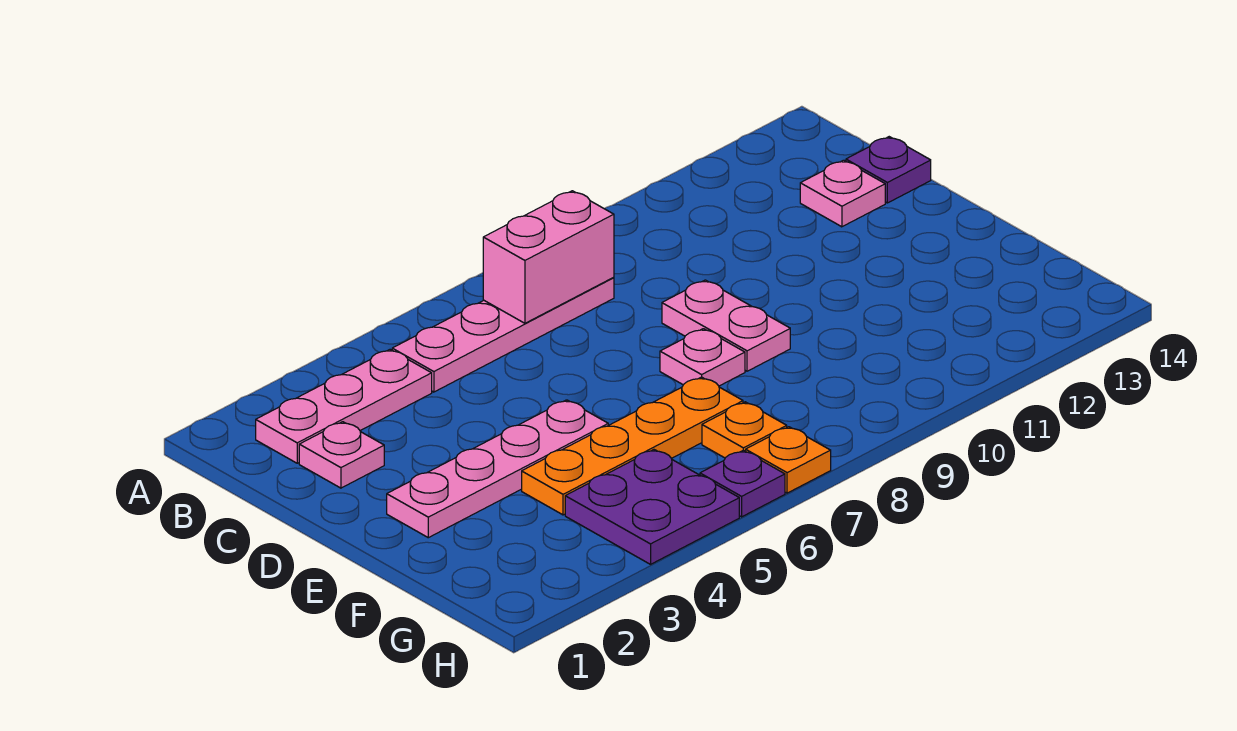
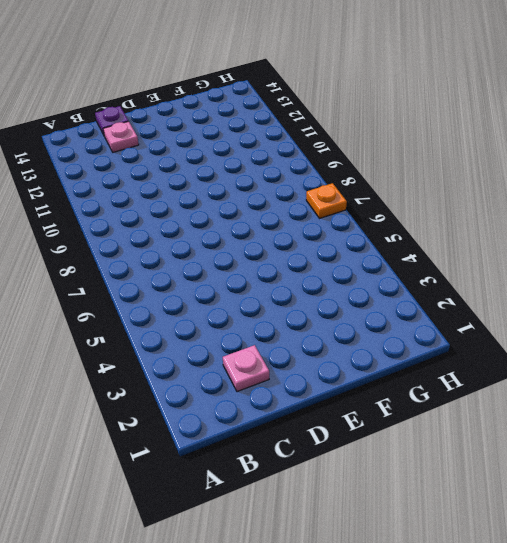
none -> pink plate B2:B4 level 1
none -> pink plate B5:B8 level 1
none -> pink plate D9:E9 level 1

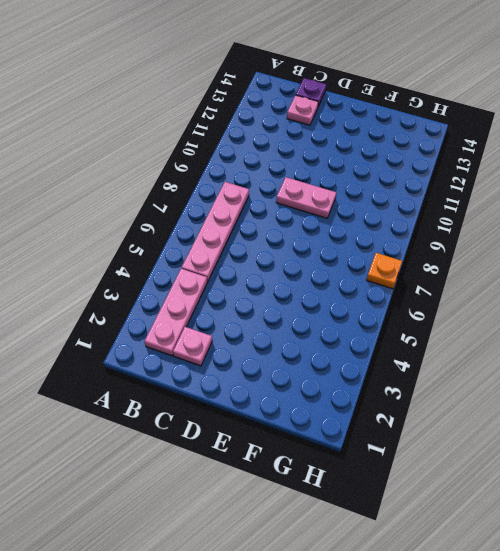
none -> pink plate E2:E5 level 1
none -> pink plate E8 level 1
none -> orange plate F4:F7 level 1

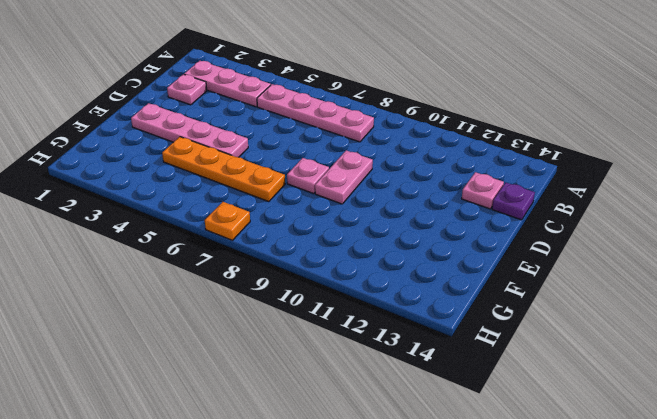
none -> purple plate G4:H5 level 1
none -> orange plate G7 level 1
none -> purple plate H6 level 1

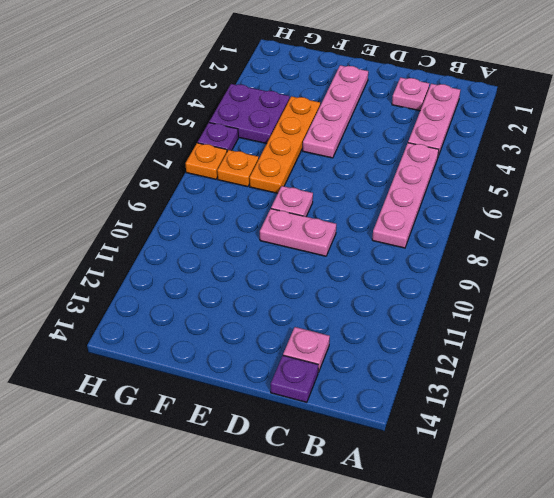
none -> pink brick B7:B8 level 2

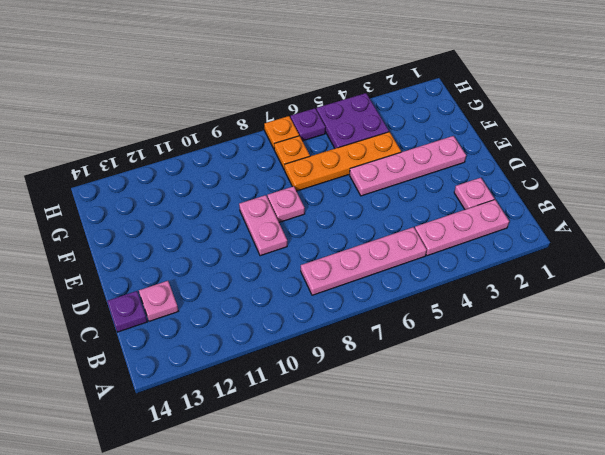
none -> pink brick B7:B8 level 2

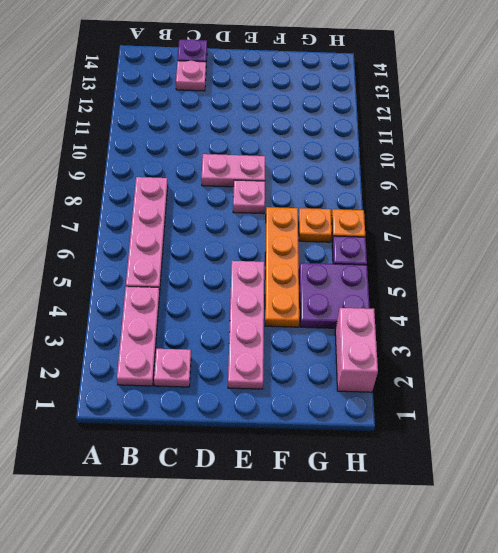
pink brick H2:H3 level 1 -> pink brick B7:B8 level 2

